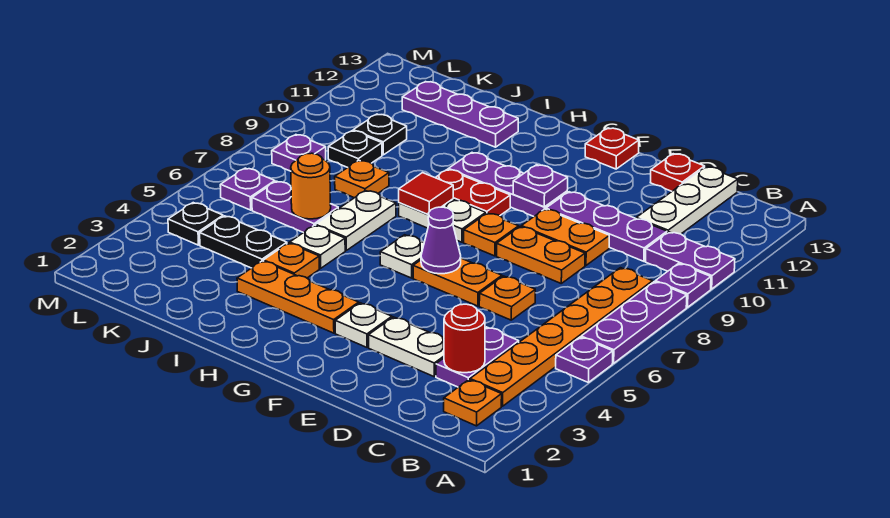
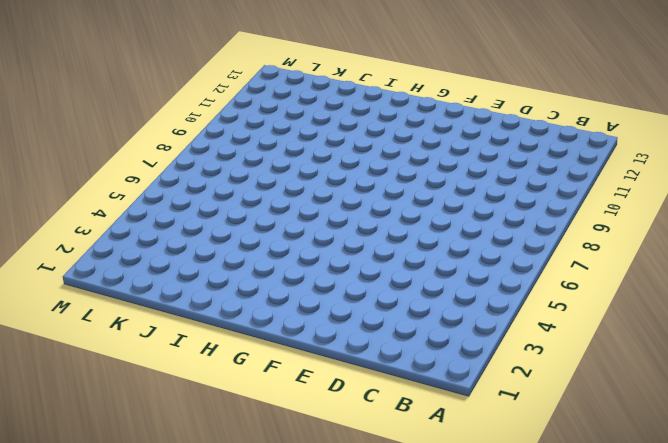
none -> purple plate A5 level 1
none -> purple plate A6:A8 level 1
none -> purple plate A9 level 1
none -> purple plate A10:B10 level 1

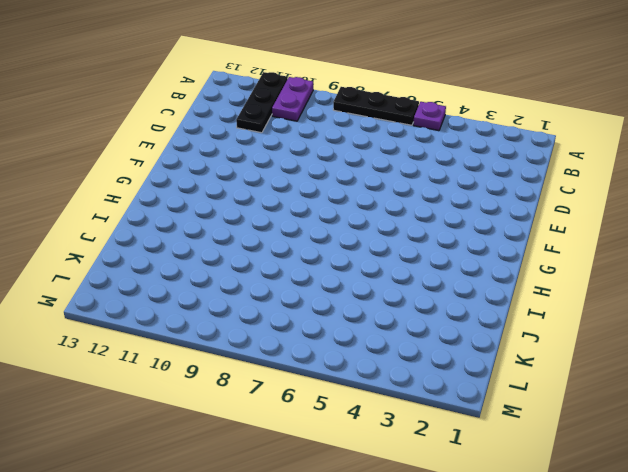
black plate A6:A8 level 1 -> purple plate A6:A8 level 1
black plate A11:C11 level 1 -> white plate C11:C13 level 1
none -> purple plate A9 level 1
none -> orange plate B2 level 1
none -> orange plate B3:B8 level 1
none -> purple plate C3:C4 level 1

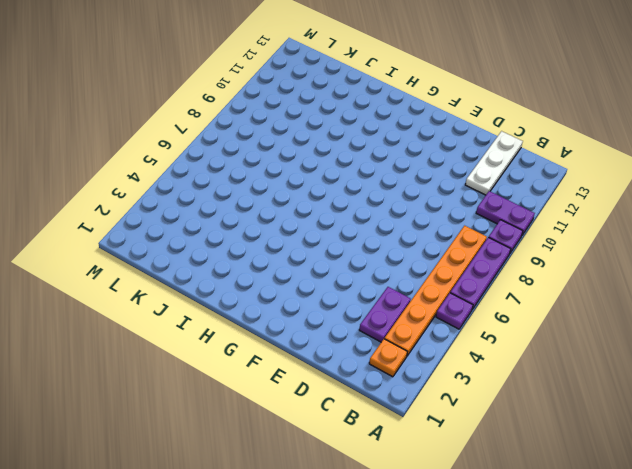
none -> purple plate C10:E10 level 1
none -> white plate D3:E3 level 1
none -> orange plate D6 level 1
none -> orange plate D8:E8 level 1

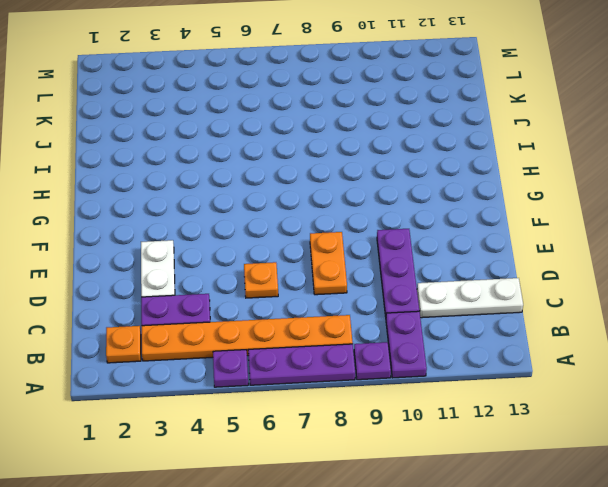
none -> orange plate D9:E9 level 1
none -> red plate D13 level 1
none -> orange plate E6:F6 level 1
none -> white plate F3 level 1

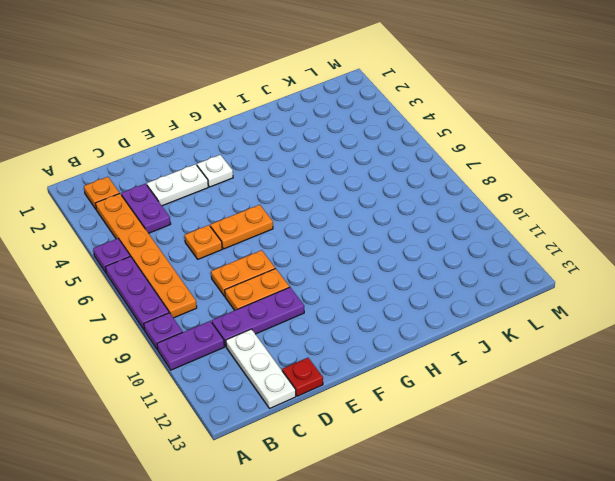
none -> orange plate F8 level 1
none -> purple plate F10:H10 level 1
none -> red plate F13 level 1
none -> orange plate G3:I3 level 1

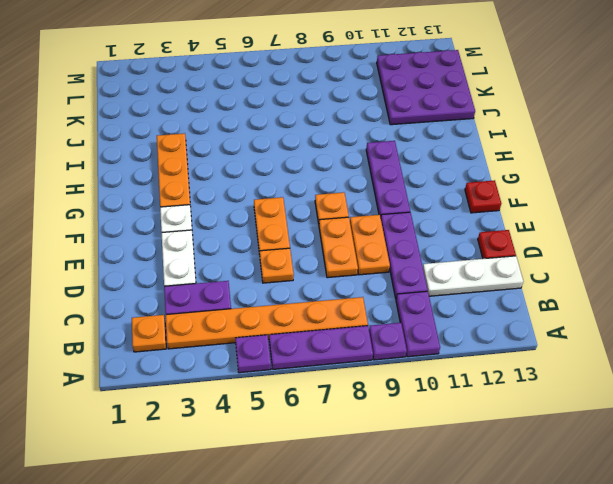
purple plate J11:L13 level 1 -> purple plate I12:K12 level 1
none -> white plate G6 level 1
none -> white plate G8:H8 level 1
none -> red plate G9:H9 level 1
none -> orange plate I4 level 1

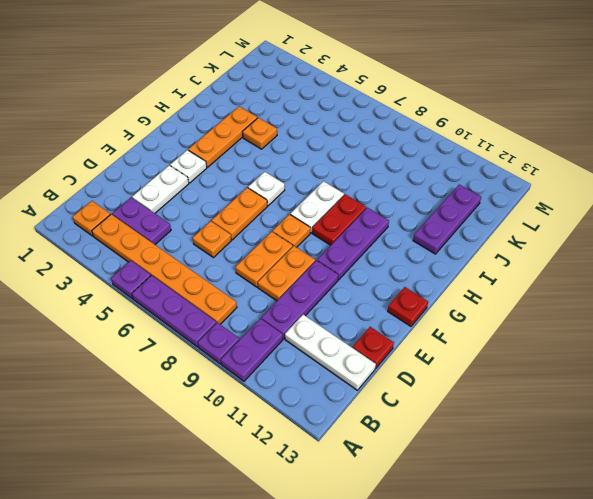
none -> white plate I5 level 1
none -> white plate I6:I7 level 1
none -> black plate J4:K4 level 1
none -> purple plate J6:K6 level 1

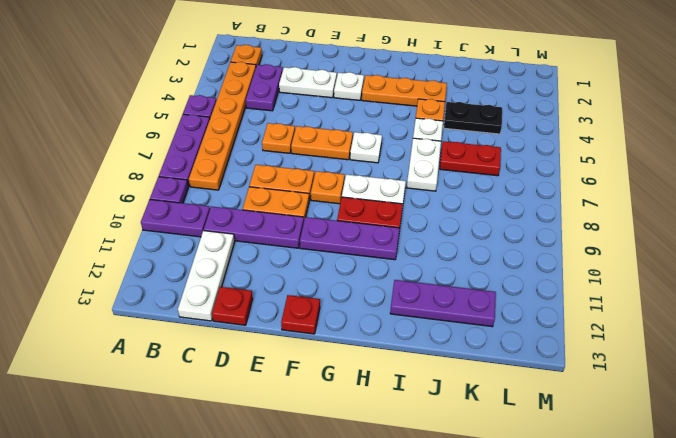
red plate J6:K6 level 1 -> purple plate J6:K6 level 1
none -> orange plate J8 level 1
none -> black plate K9 level 1
none -> black plate K10 level 1
none -> black plate L4 level 1

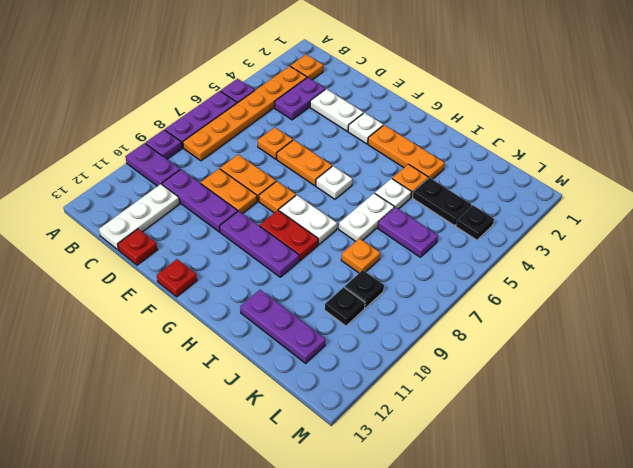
none -> purple plate L6 level 1
none -> purple plate L8 level 1
none -> red round brick C3 level 2
none -> purple cone F6 level 2

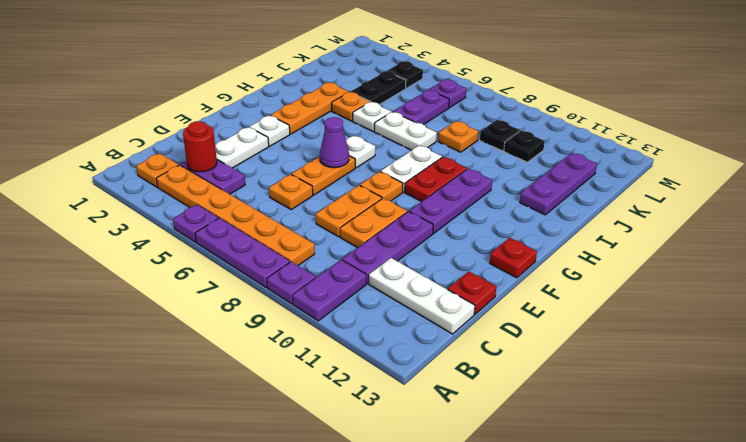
none -> purple plate L8 level 1
none -> purple plate F10 level 2
none -> red tile H8 level 2
none -> orange round brick J6 level 2

